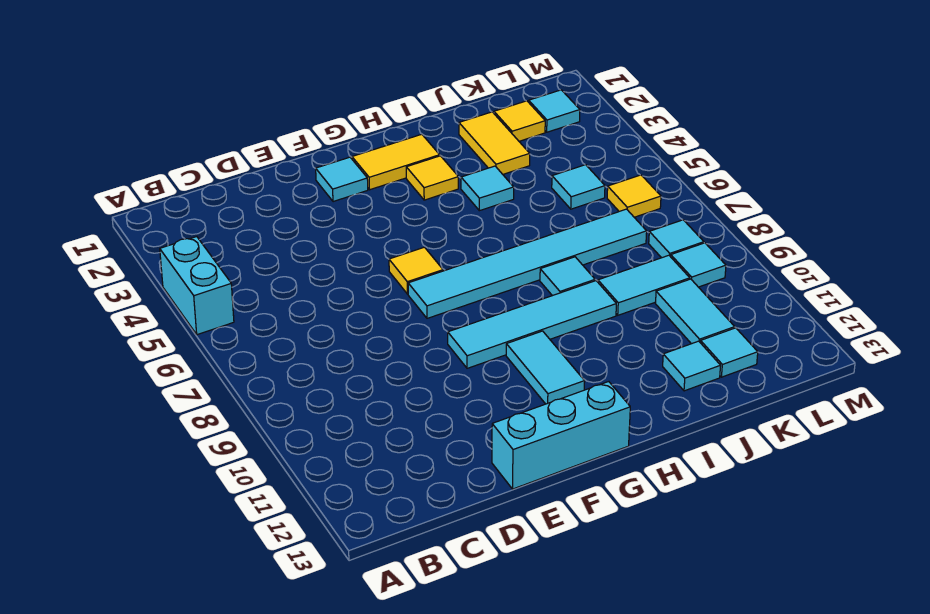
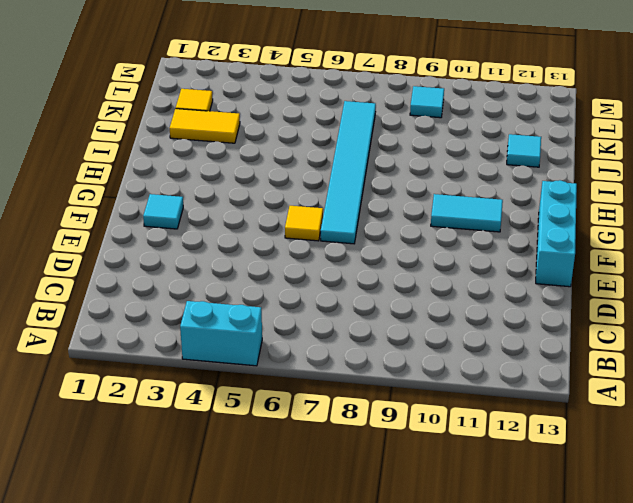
none -> cyan tile F9:I9 level 1
none -> yellow tile G2:H2 level 1
none -> yellow tile H3 level 1

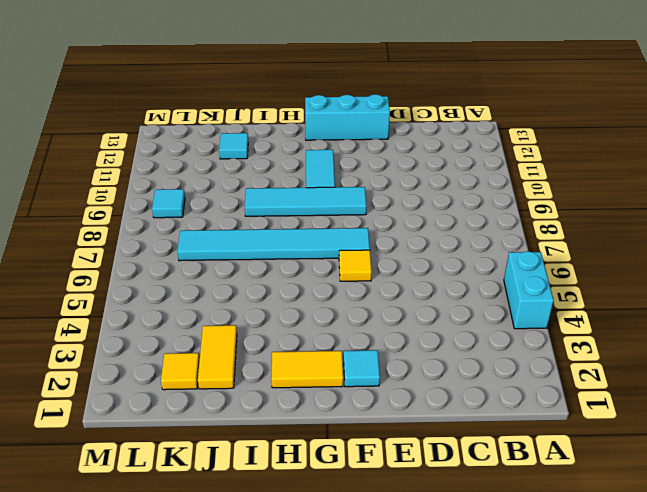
none -> yellow tile H3 level 1
none -> cyan tile I4 level 1
none -> cyan tile I8 level 1

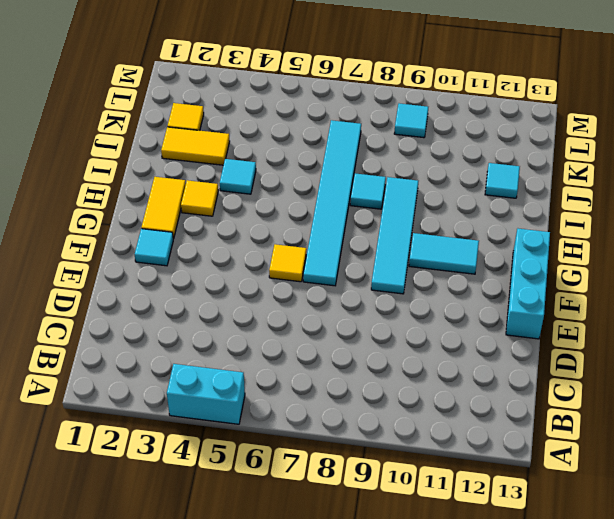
none -> cyan tile J9:K9 level 1
none -> cyan tile K5 level 1
none -> cyan tile K10:K11 level 1

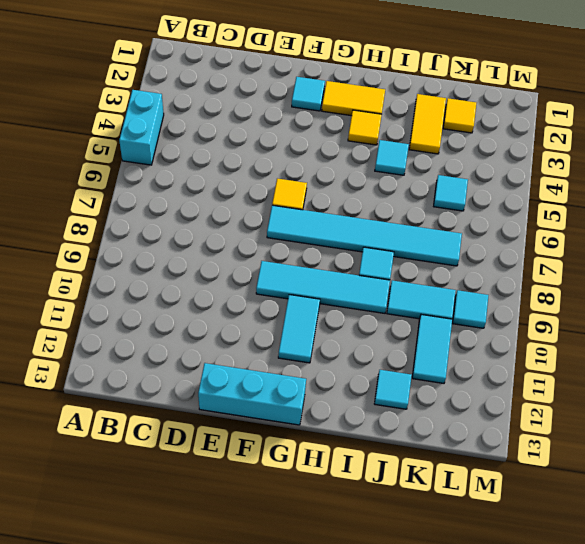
none -> cyan tile K12 level 1
none -> cyan tile L2 level 1
none -> yellow tile L6 level 1

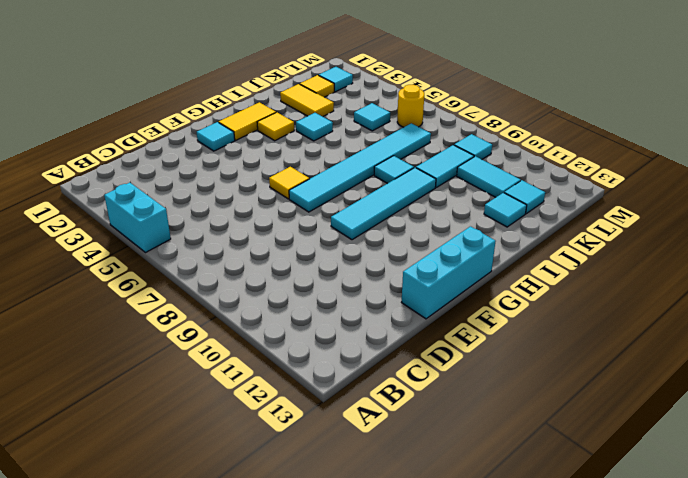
yellow round brick L6 level 1 -> yellow tile L6 level 1
none -> cyan tile G10:G11 level 1
none -> cyan tile L8 level 1

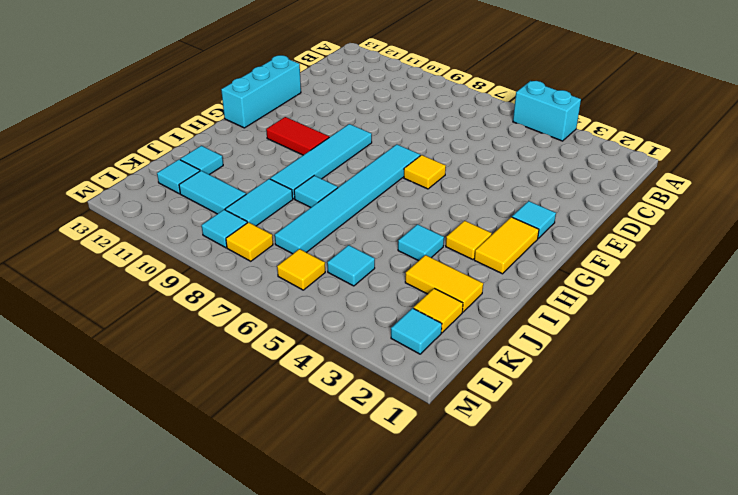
red tile G10:G11 level 1 -> cyan tile G10:G11 level 1
yellow tile L8 level 1 -> cyan tile L8 level 1

